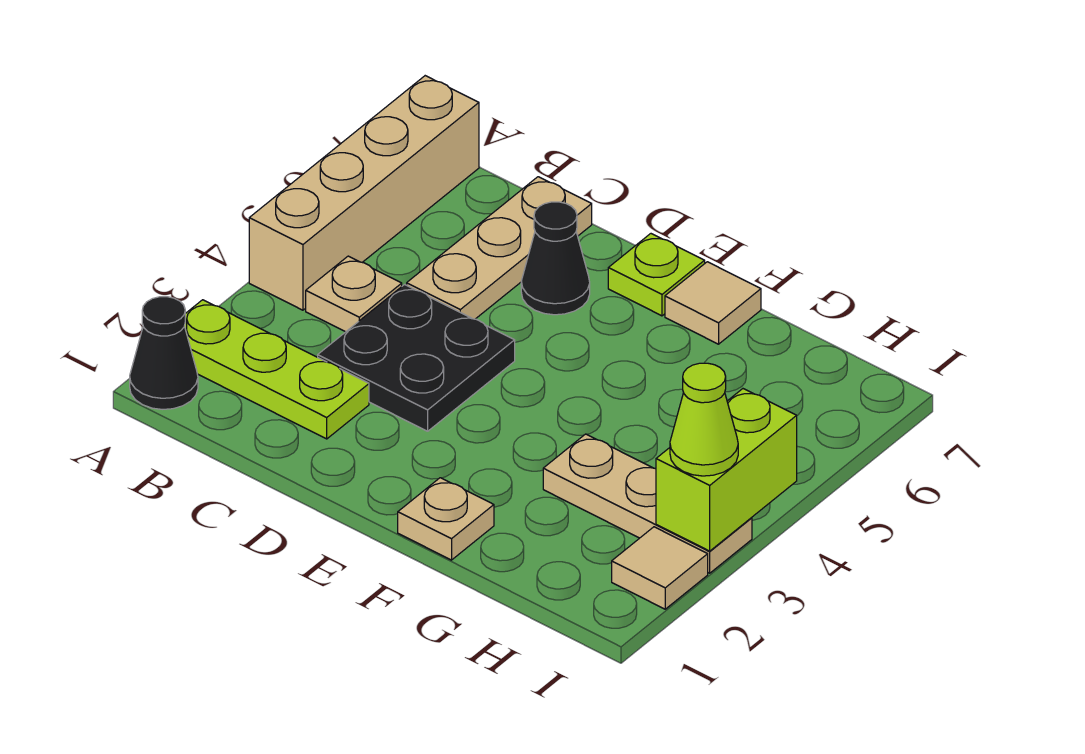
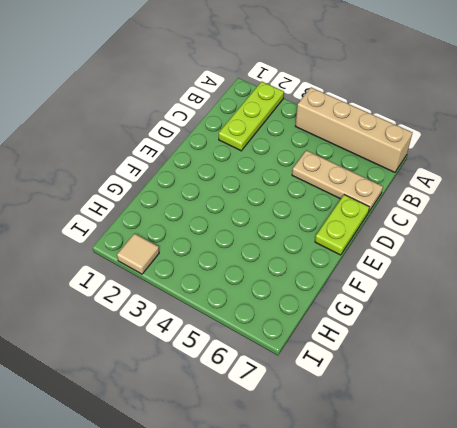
lime plate D7:E7 level 1 -> lime plate E7 level 1
none -> black cone A1 level 1
none -> tan plate B4 level 1
none -> black plate C3:D4 level 1

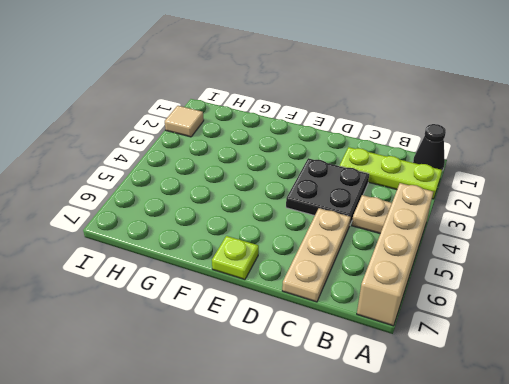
none -> black cone D6 level 1
none -> tan plate F1 level 1
none -> tan tile F7 level 1

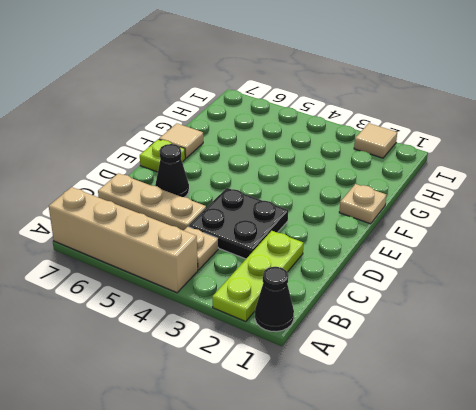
none -> tan plate G3:I3 level 1
none -> lime brick I3:I4 level 2
none -> lime cone I3 level 3

